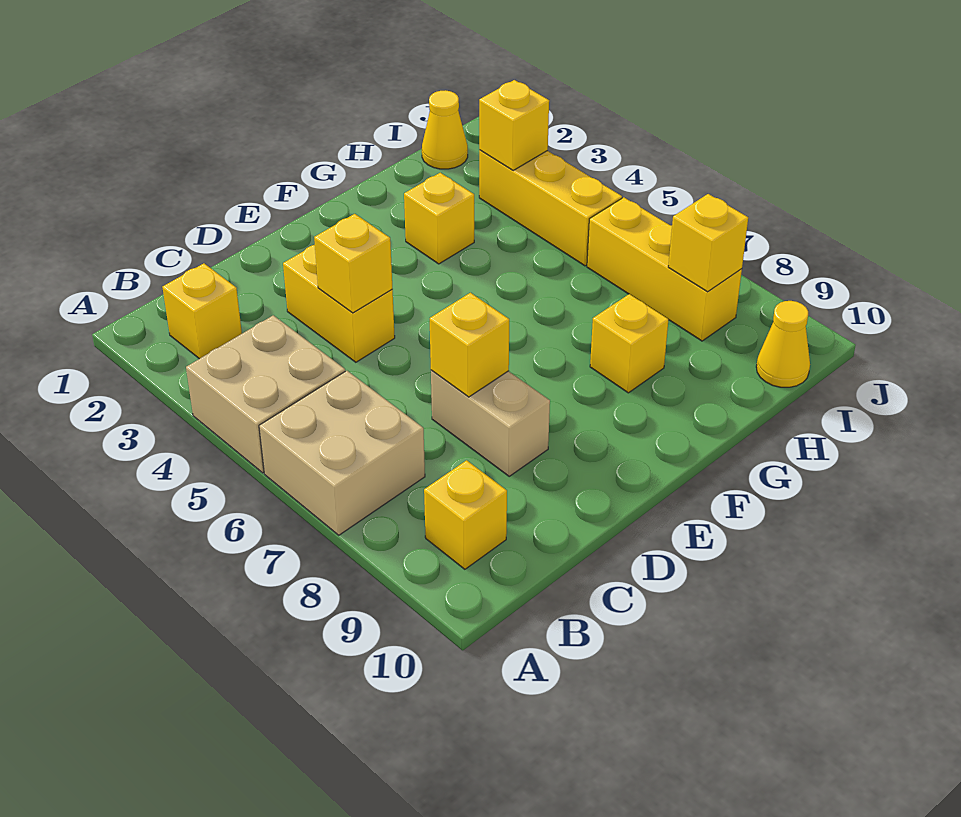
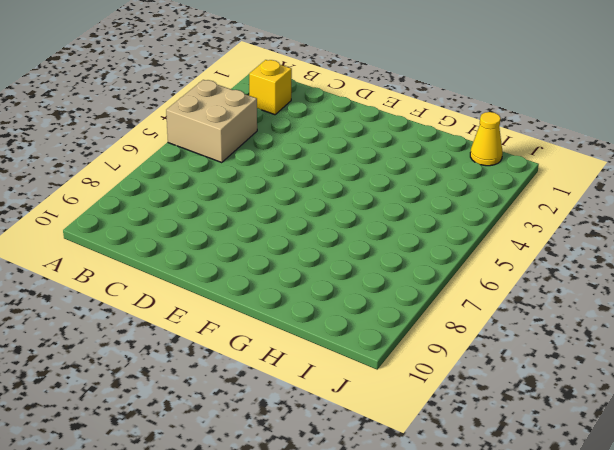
none -> tan brick A6:B7 level 1
none -> yellow brick B9 level 1
none -> yellow brick D3:D4 level 1

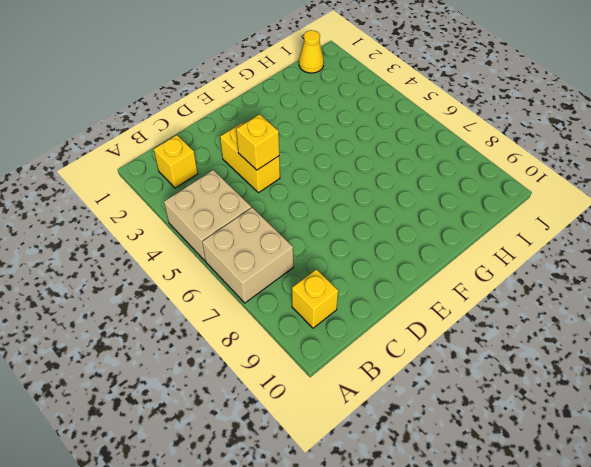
none -> tan brick D7:D8 level 1
none -> yellow brick G3 level 1
none -> yellow brick G8 level 1

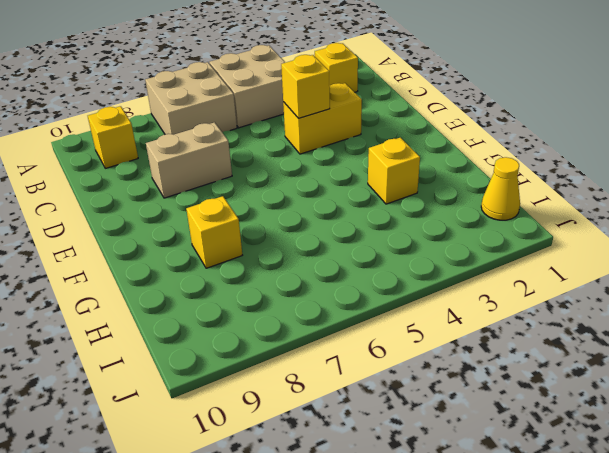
none -> yellow brick I3:I5 level 1
none -> yellow brick I6:I8 level 1
none -> yellow cone I10 level 1

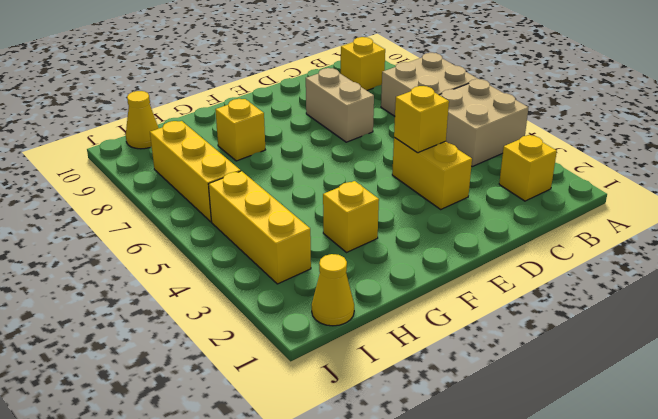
none -> yellow brick D7 level 2
none -> yellow brick I3 level 2
none -> yellow brick I8 level 2

